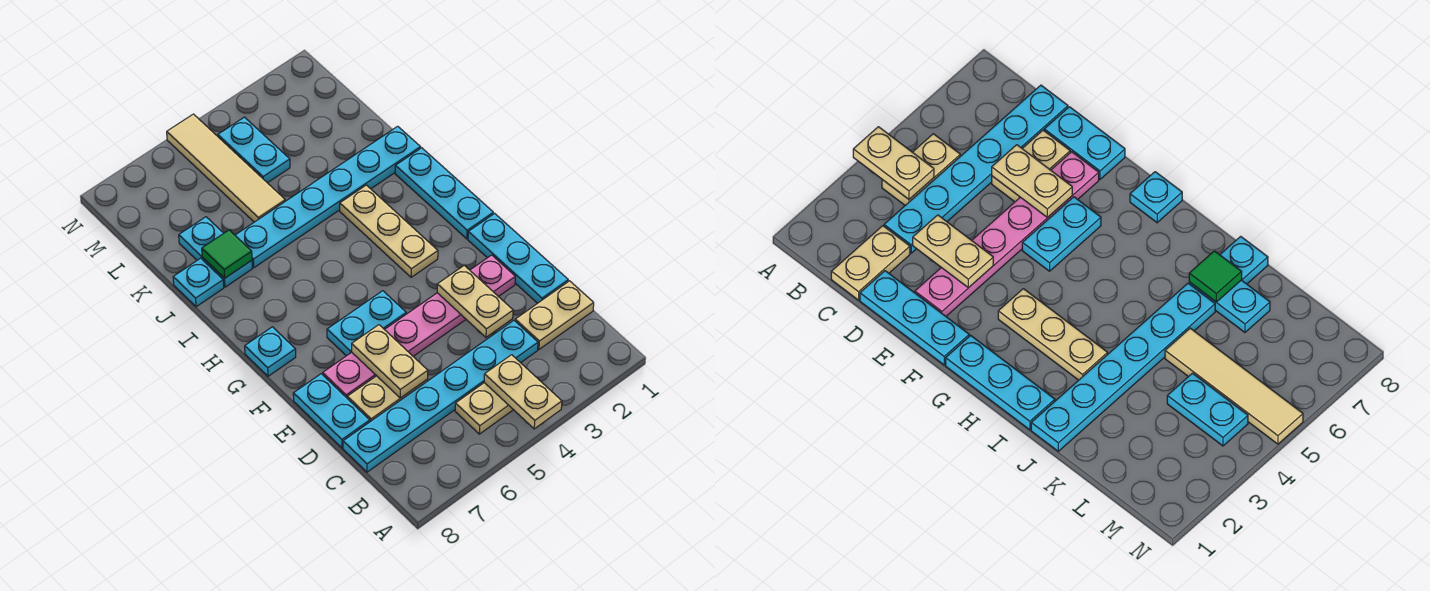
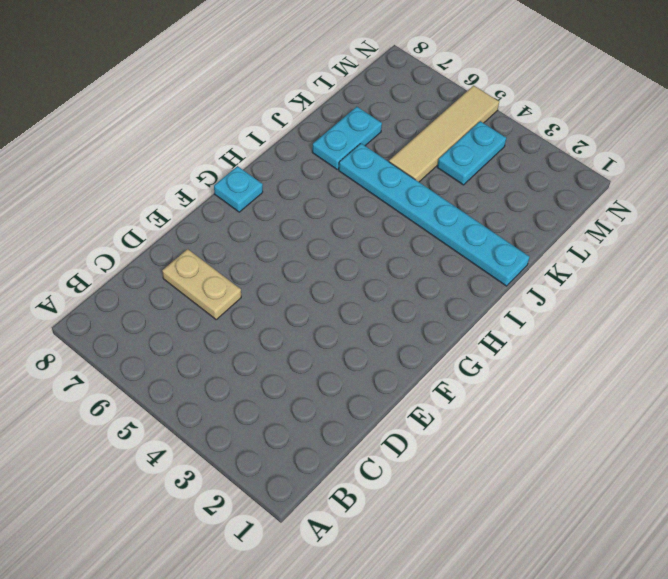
none -> tan plate B4:B5 level 1
none -> tan plate C1:C2 level 1
none -> cyan plate C3:C8 level 1

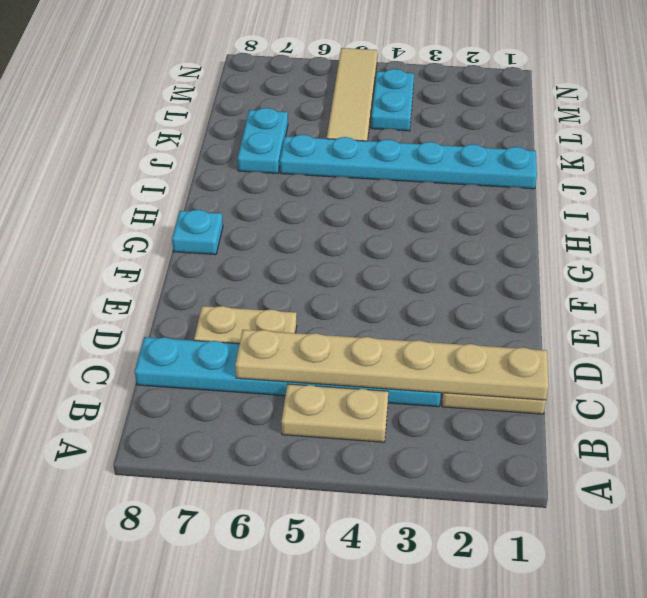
tan plate C1:C6 level 2 -> none
none -> cyan plate D1:F1 level 1
none -> cyan plate D8:E8 level 1
none -> pink plate E2:E7 level 1

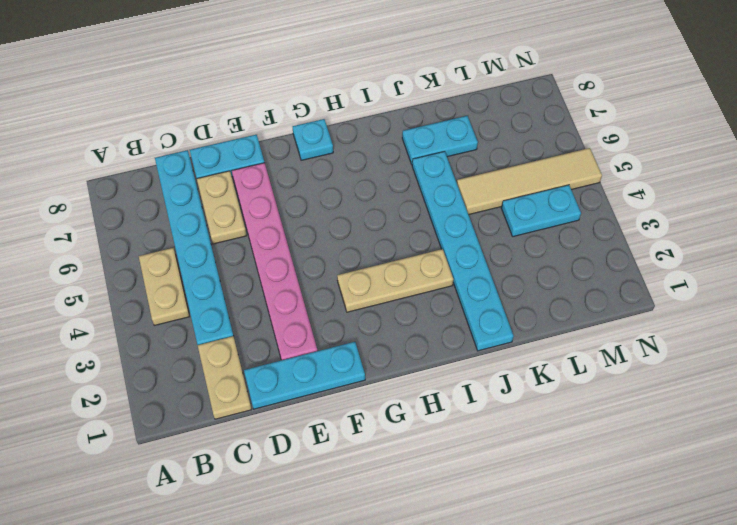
none -> cyan plate F5:F6 level 1
none -> cyan plate G1:I1 level 1
none -> cyan plate J8 level 1

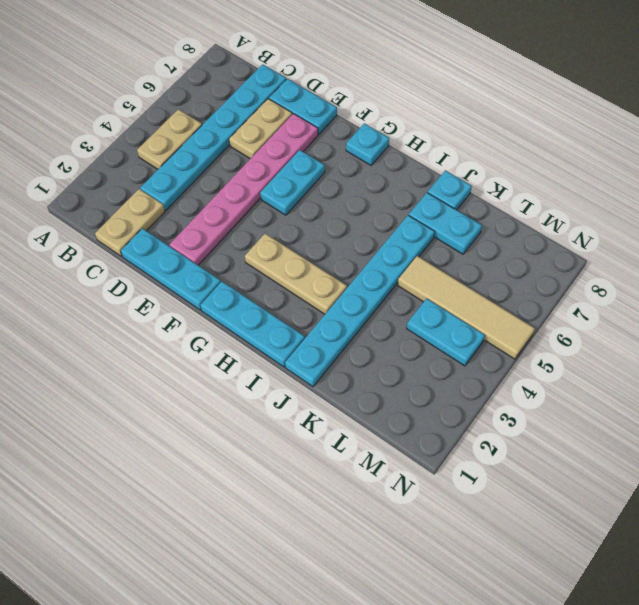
none -> tan plate A4:B4 level 2
none -> tan plate D3:E3 level 2
none -> tan plate D6:E6 level 2

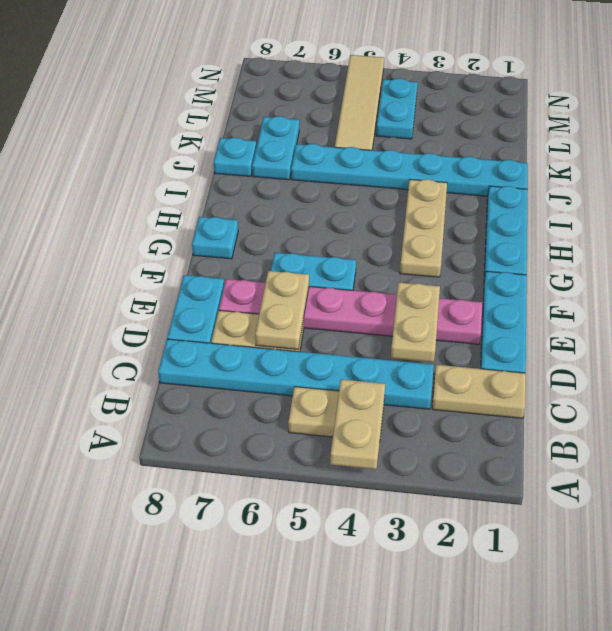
none -> green tile J7 level 2

